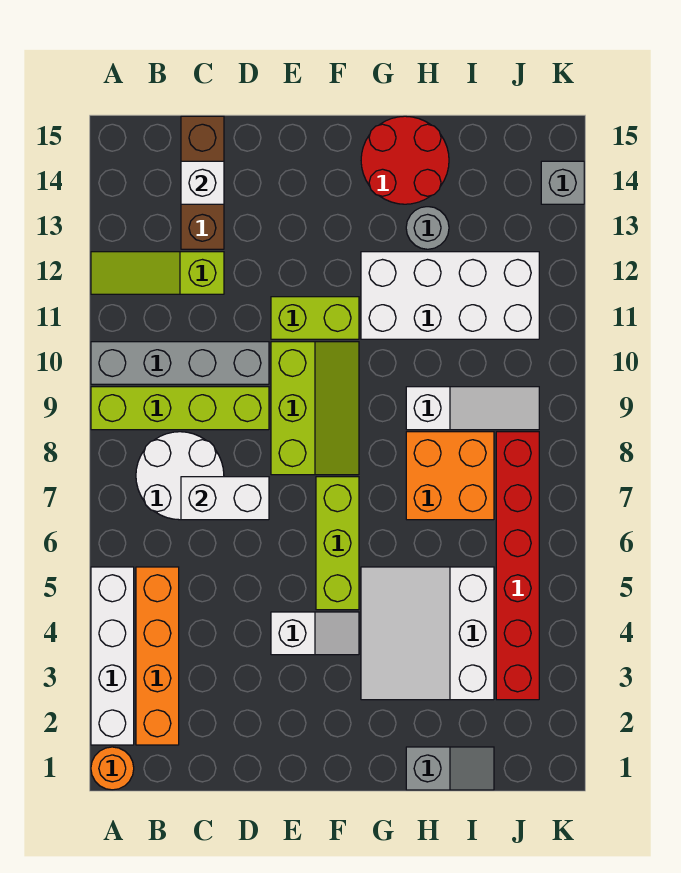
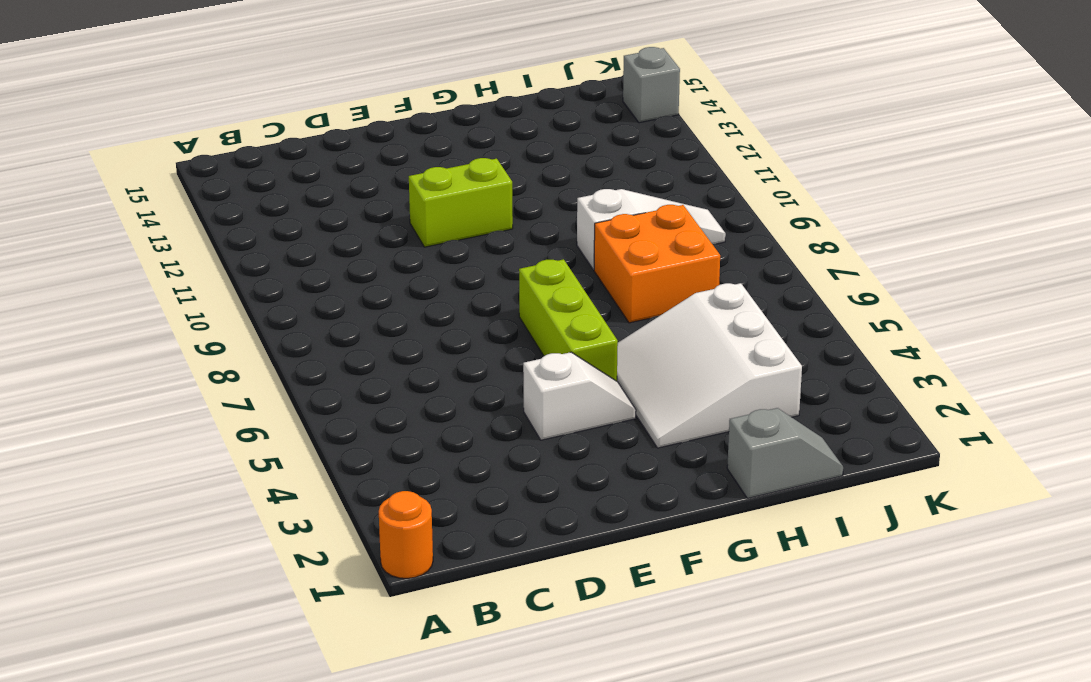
none -> white brick A2:A5 level 1
none -> lime brick A9:D9 level 1
none -> grey brick A10:D10 level 1

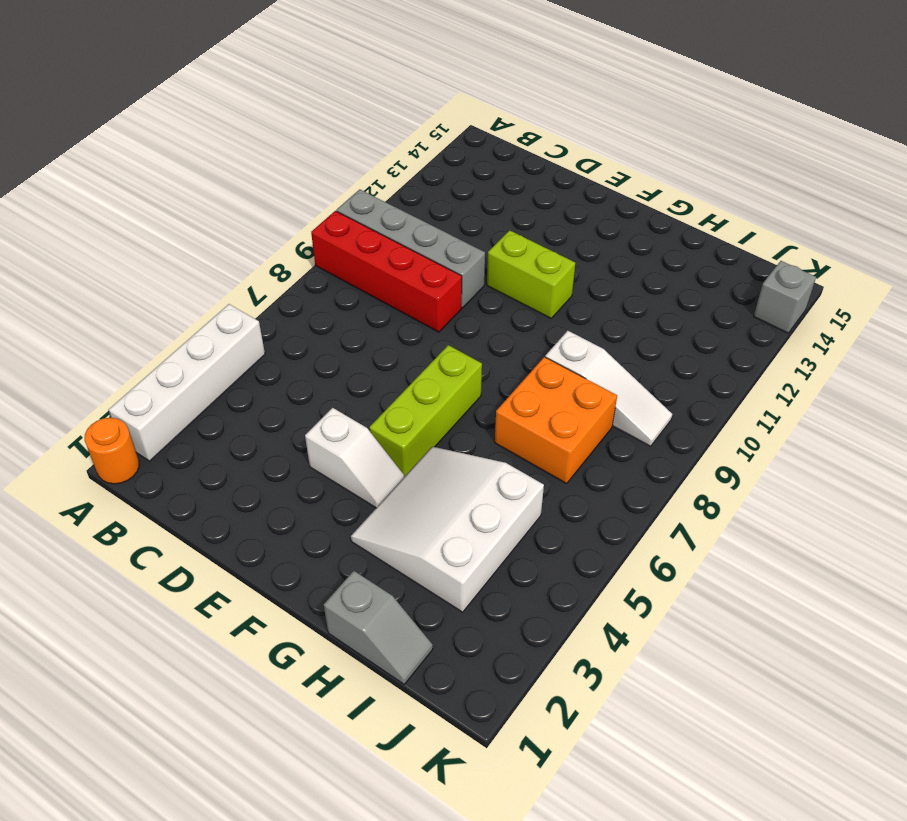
red brick A9:D9 level 1 -> lime brick A9:D9 level 1
none -> lime slope A12:C12 level 1 top C
none -> orange brick B2:B5 level 1
none -> white round brick B7:C8 level 1

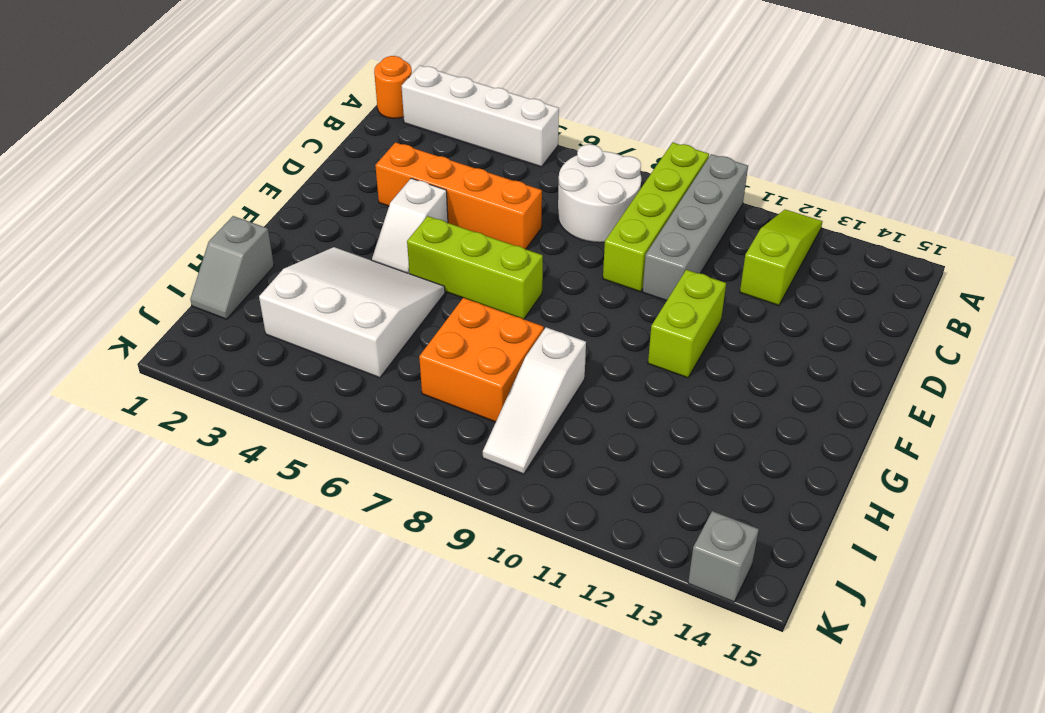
orange brick D3:D6 level 1 -> orange brick B2:B5 level 1
none -> brown brick C13:C15 level 1
none -> lime slope E8:F10 level 1 top E
none -> white brick G11:J12 level 1

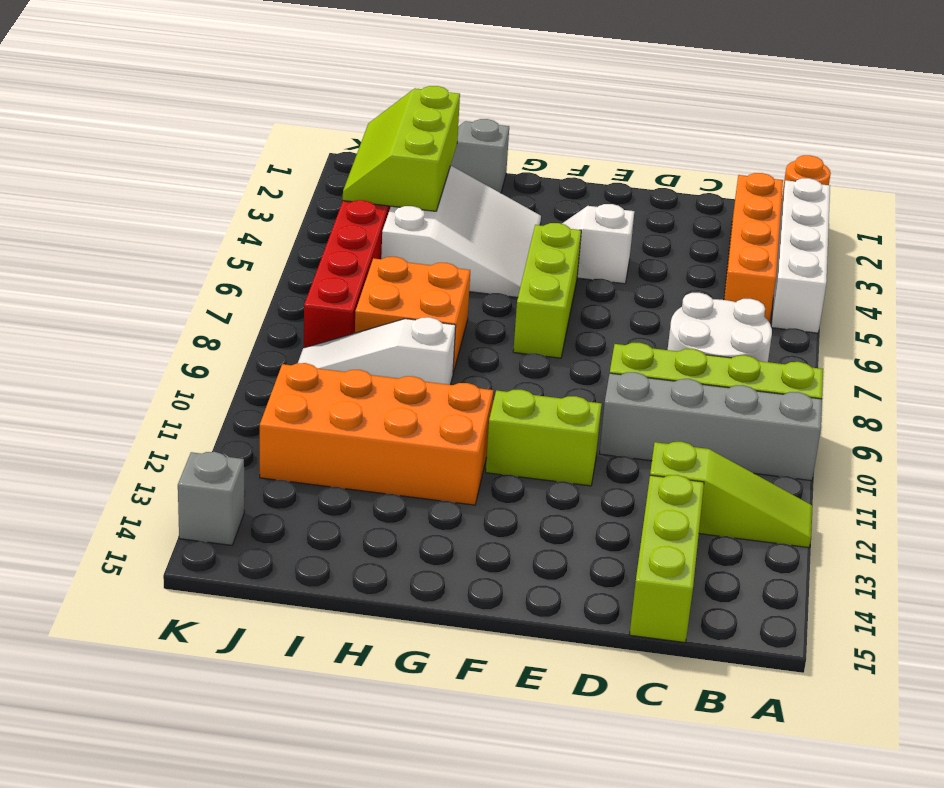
lime brick C13:C15 level 1 -> brown brick C13:C15 level 1
orange brick G11:J12 level 1 -> white brick G11:J12 level 1
lime slope I2:J4 level 2 top I -> lime slope E8:F10 level 1 top E
none -> red round brick G14:H15 level 1
none -> grey round brick H13 level 1
none -> white brick C7:D7 level 2

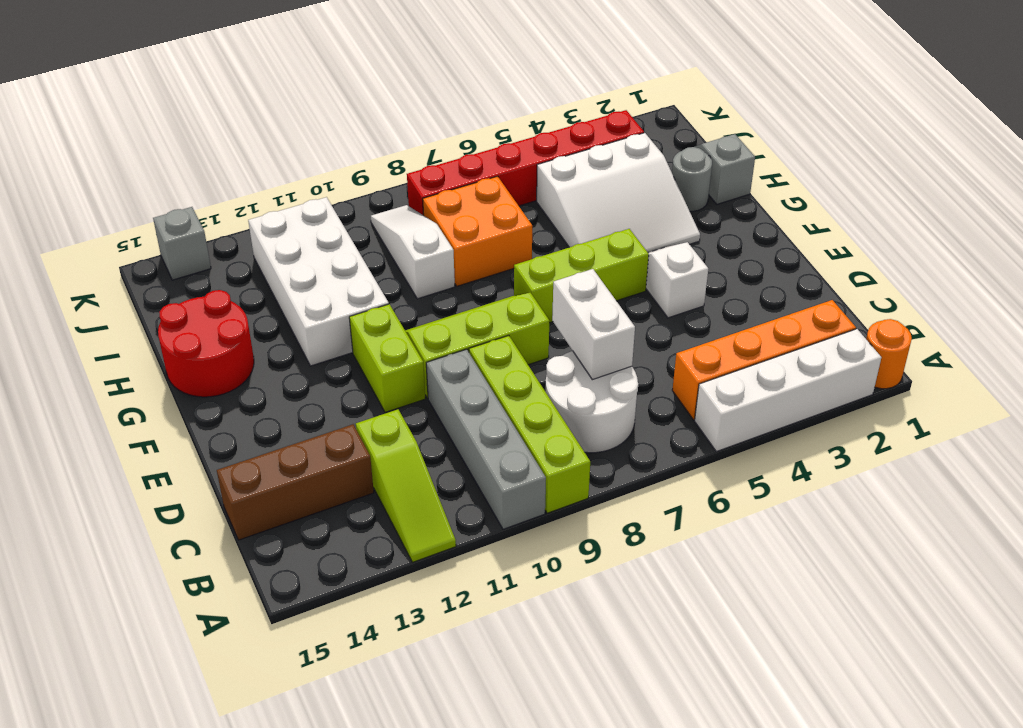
grey round brick H2 level 1 -> grey round brick H13 level 1
none -> white brick C14 level 2

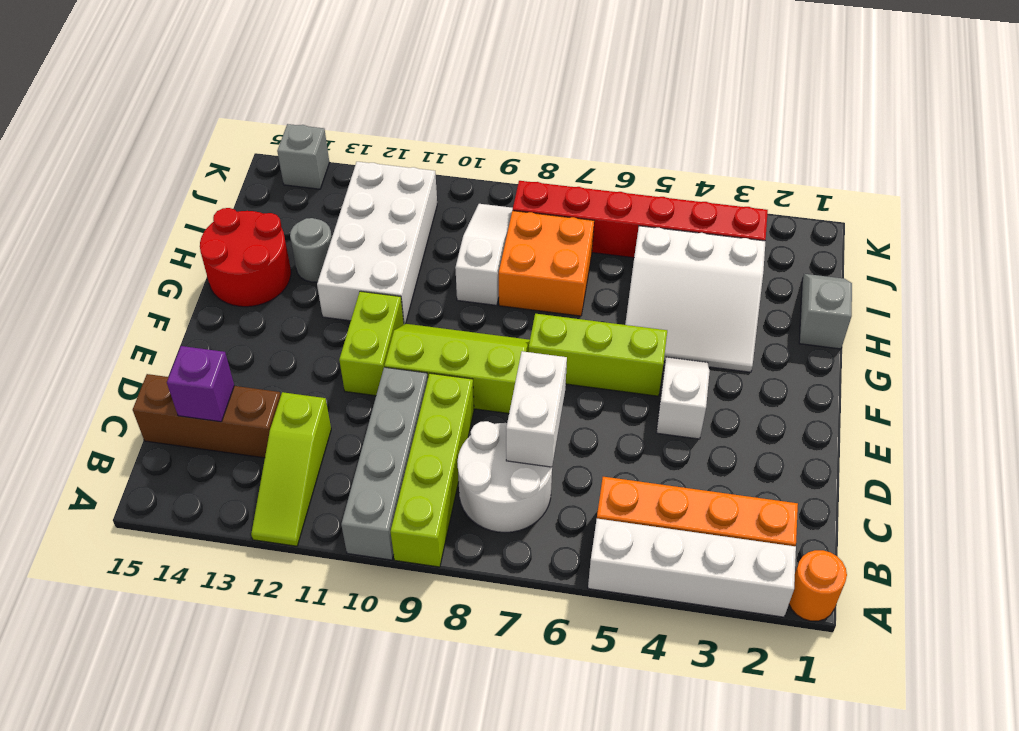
purple brick C14 level 2 -> white brick C14 level 2

